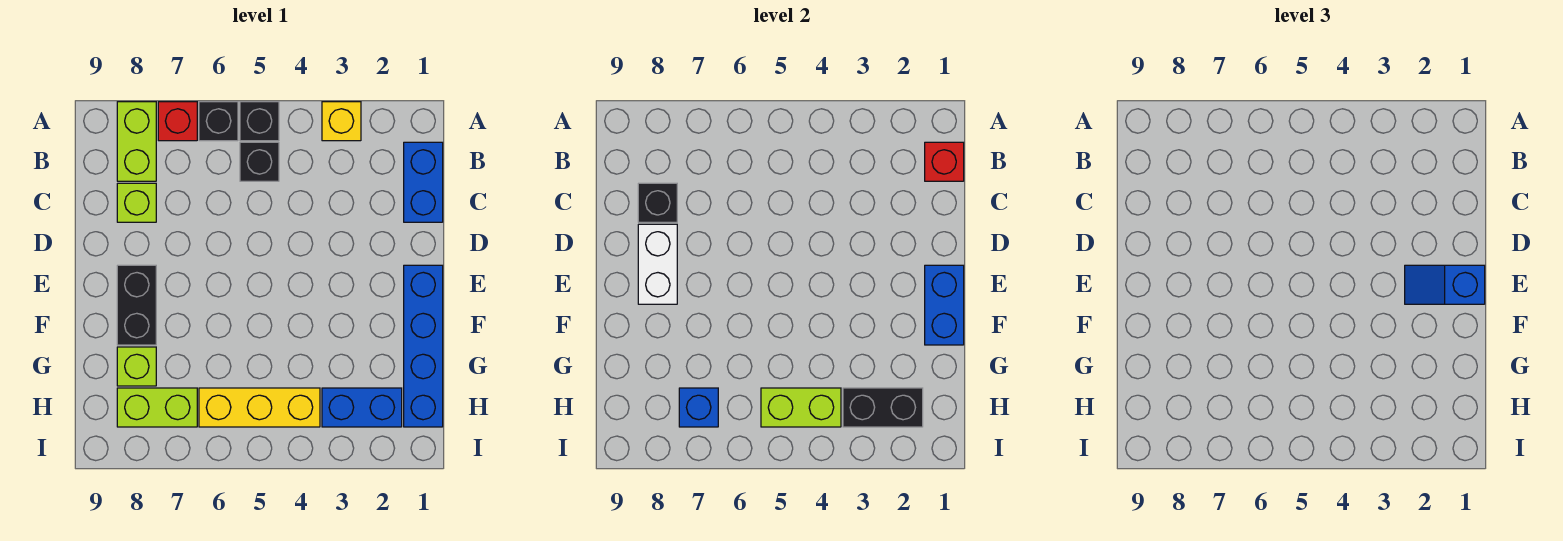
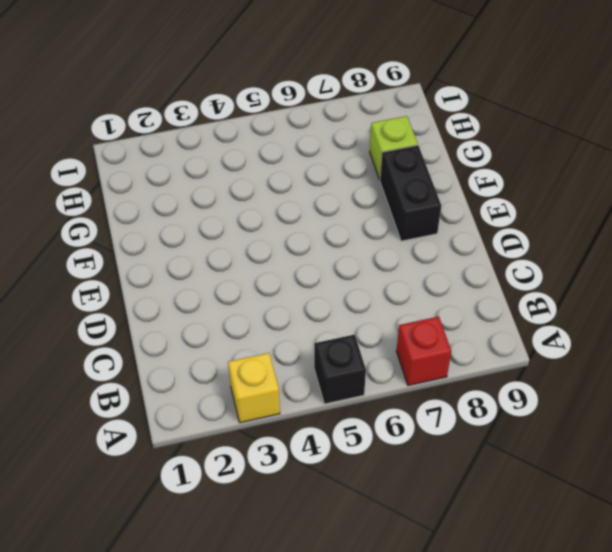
none -> black brick A6 level 1
none -> lime brick A8:B8 level 1
none -> blue brick B1:C1 level 1

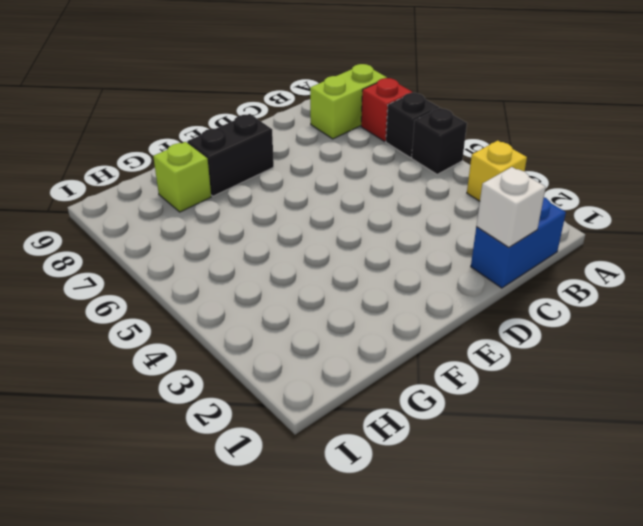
white brick C1 level 2 -> none
none -> black brick B5 level 1
none -> lime brick C8 level 1
none -> blue brick E1:H1 level 1

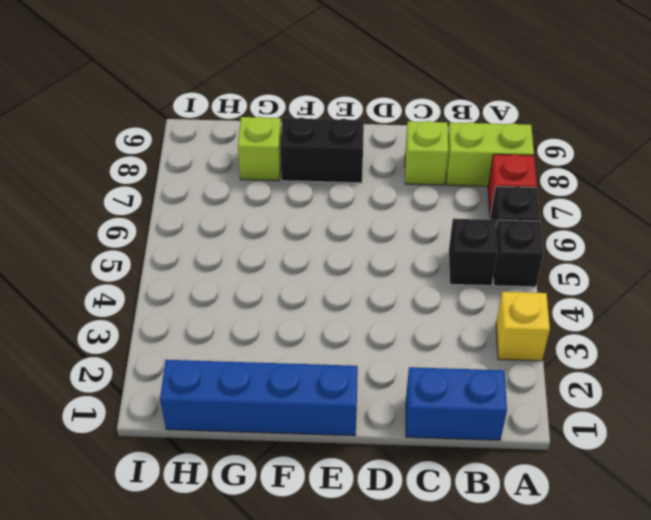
none -> blue brick H2:H3 level 1
none -> yellow brick H4:H6 level 1
none -> lime brick H7:H8 level 1

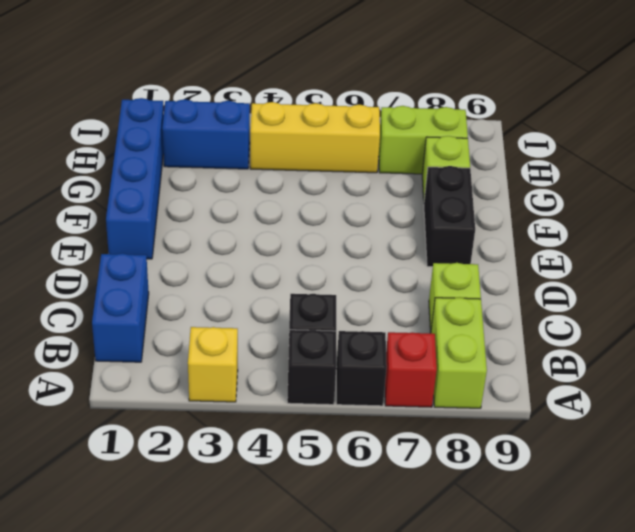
none -> red brick B1 level 2
none -> black brick C8 level 2
none -> white brick D8:E8 level 2

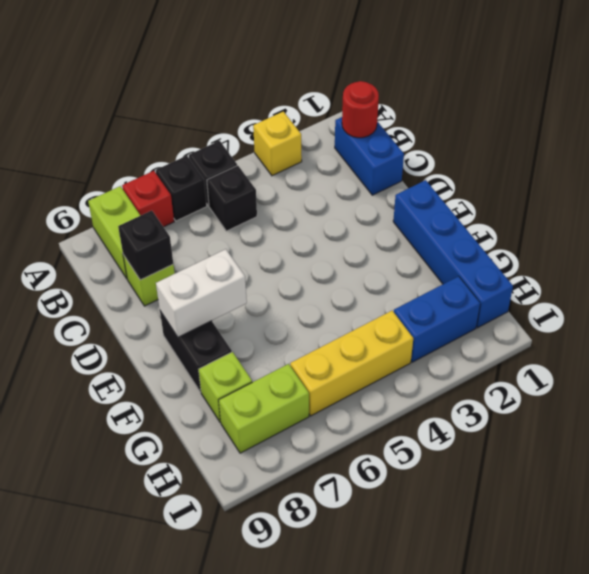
red round brick B1 level 2 -> red brick B1 level 2
white brick E7:E8 level 2 -> white brick D8:E8 level 2
none -> blue brick E1:F1 level 2
none -> black brick H2:H3 level 2
none -> lime brick H4:H5 level 2

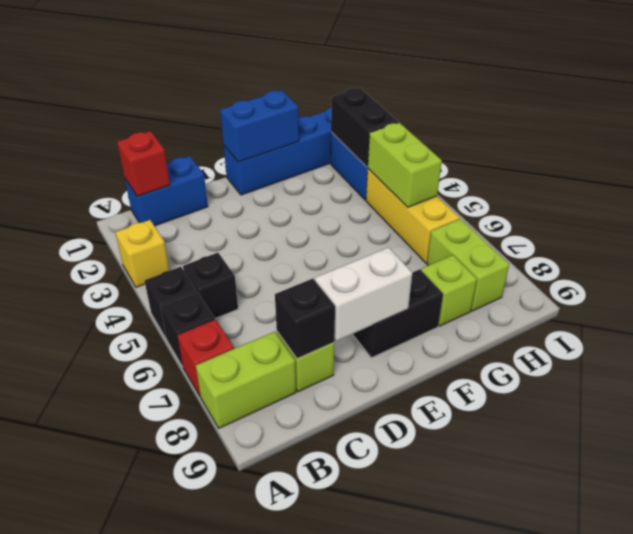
none -> blue brick H7 level 2
none -> blue slope E1:E2 level 3 top 1

